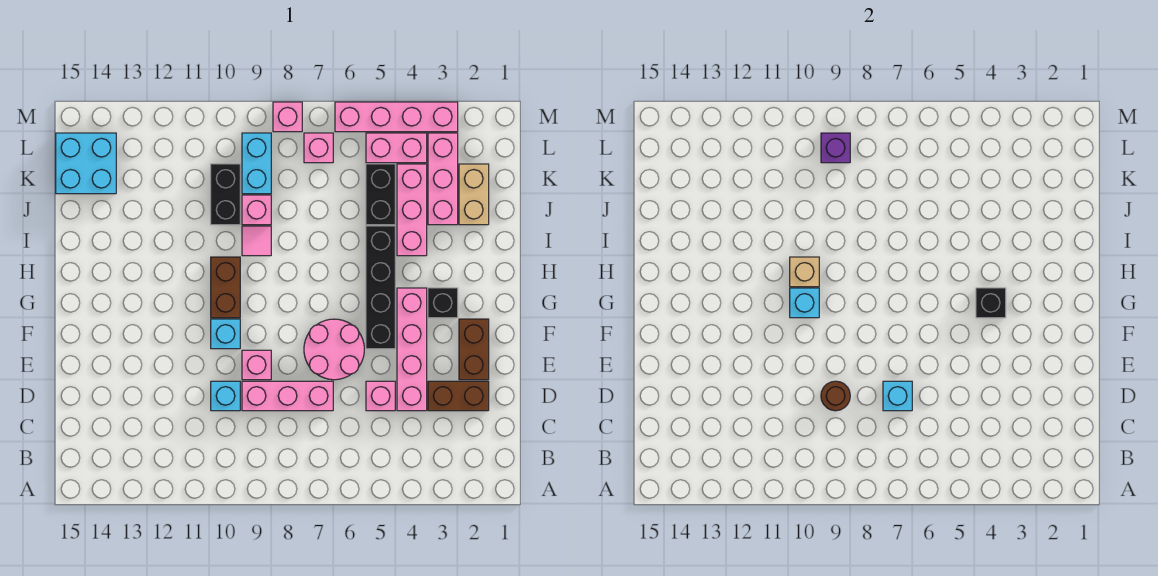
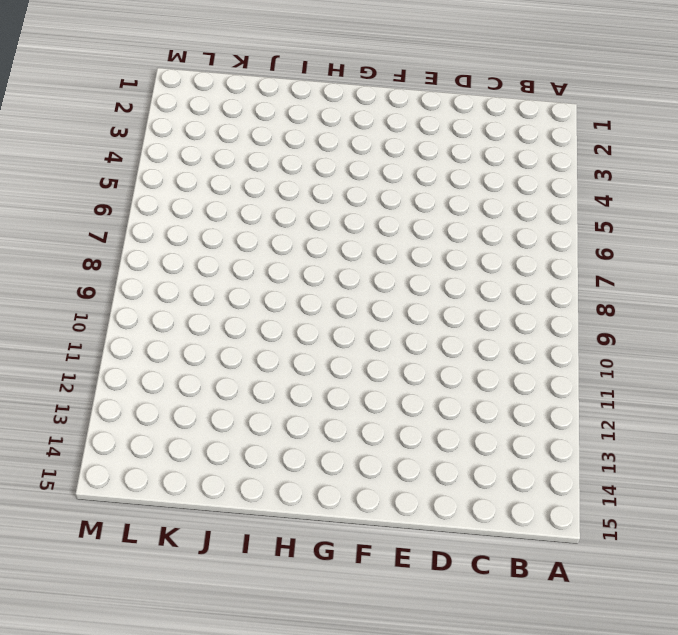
none -> brown brick D2:D3 level 1
none -> pink brick D4:G4 level 1
none -> pink brick D5 level 1
none -> pink brick D7:D9 level 1

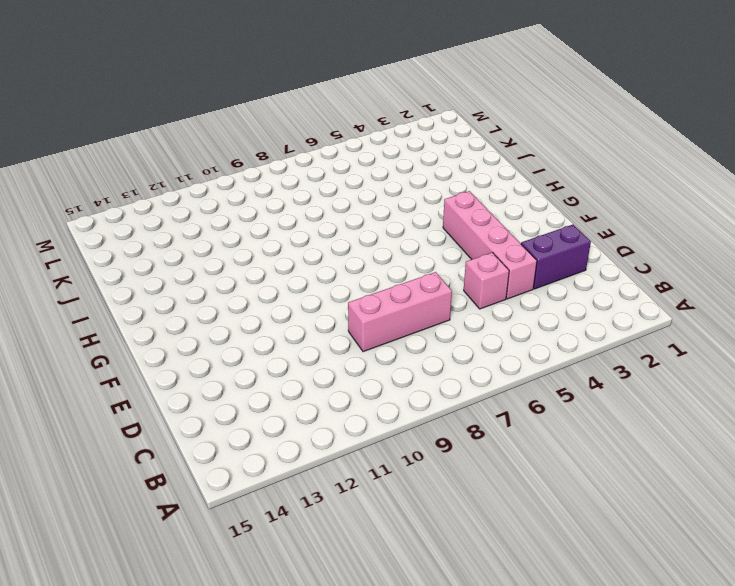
purple brick D2:D3 level 1 -> brown brick D2:D3 level 1
none -> cyan brick D10 level 1
none -> brown brick E2:F2 level 1
none -> pink round brick E6:F7 level 1
none -> pink brick E9 level 1

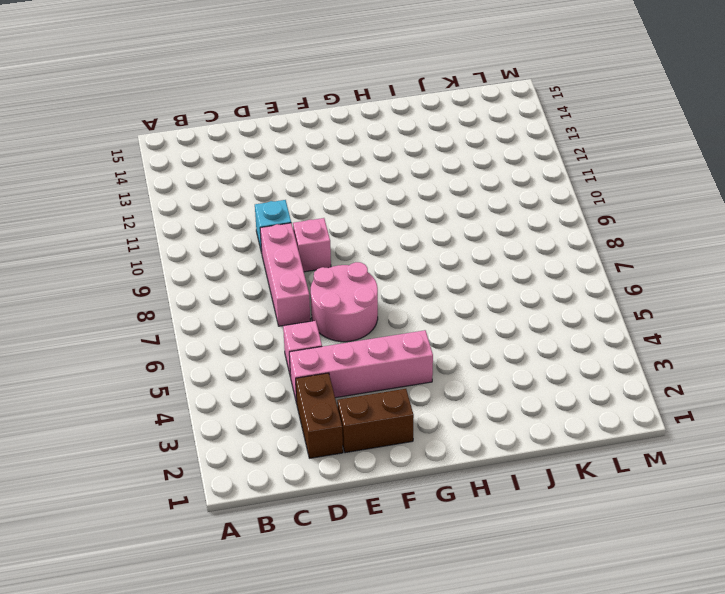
none -> black brick F5:I5 level 1
none -> cyan brick F10 level 1
none -> black brick G3 level 1
none -> brown brick G10:H10 level 1

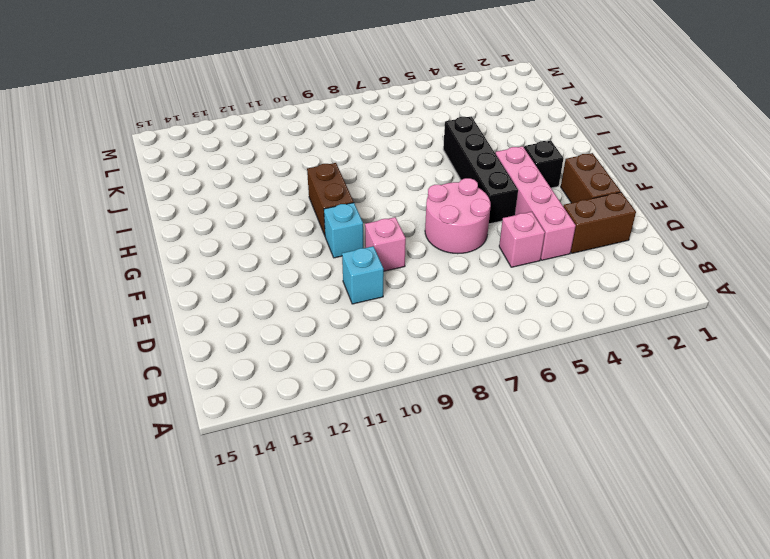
none -> pink brick D7:D9 level 1
none -> pink brick I4:K4 level 1
none -> pink tile I9 level 1
none -> tan brick J2:K2 level 1

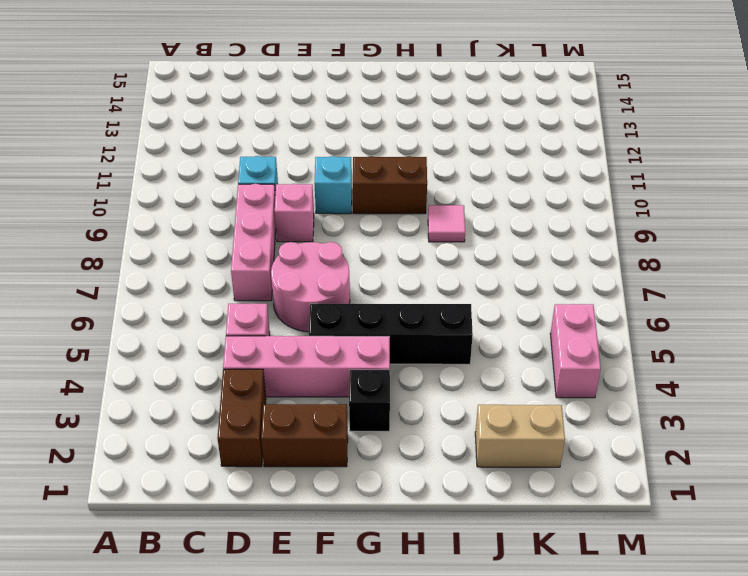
none -> pink brick I4:K4 level 1
none -> pink brick J3:L3 level 1
none -> black brick J5:K5 level 1
none -> pink brick J9 level 1

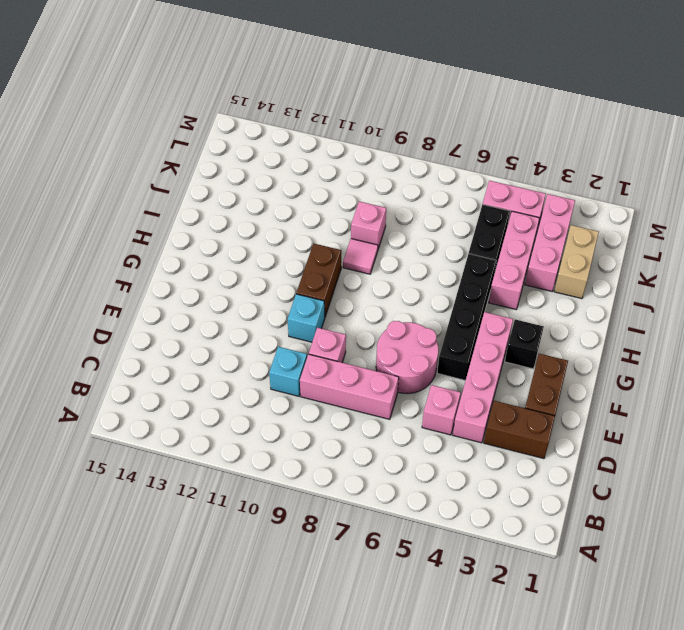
none -> black brick J10:K10 level 1
none -> cyan brick K9:L9 level 1
none -> cyan brick K14:L15 level 1
none -> pink brick L7 level 1

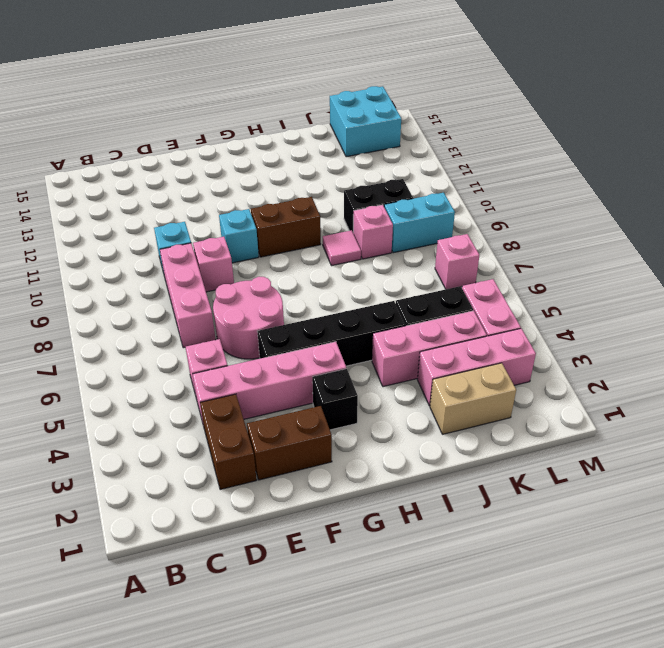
none -> pink brick M3:M6 level 1
none -> pink brick M8 level 1
none -> cyan brick D7 level 2
none -> brown round brick D9 level 2

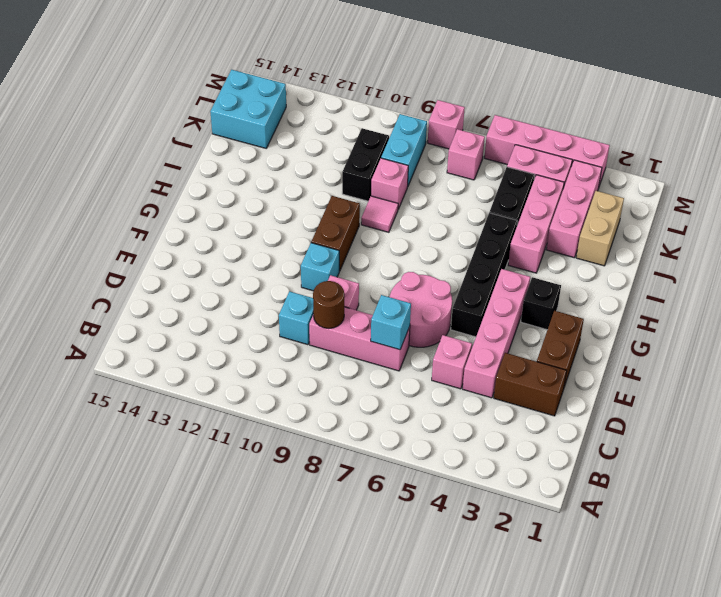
none -> black brick G4 level 2
none -> cyan brick G10 level 2
none -> tan brick H10 level 2
none -> purple brick L9 level 2

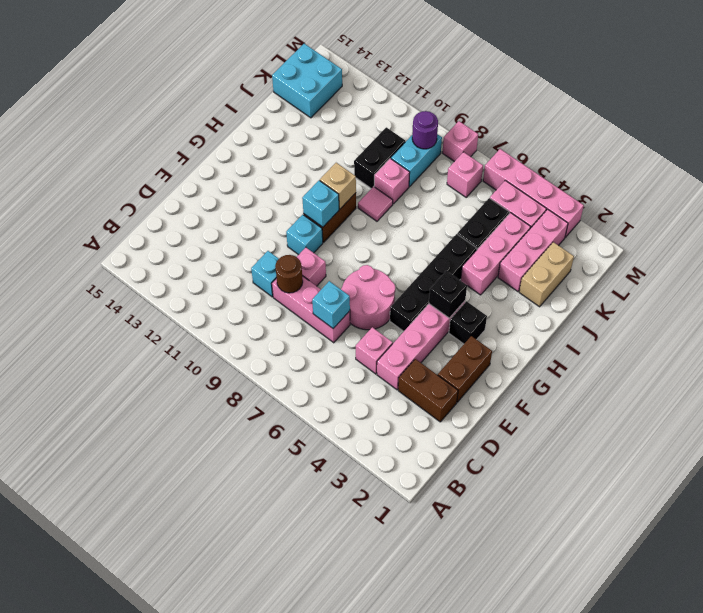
purple round brick L9 level 2 -> purple brick L9 level 2

